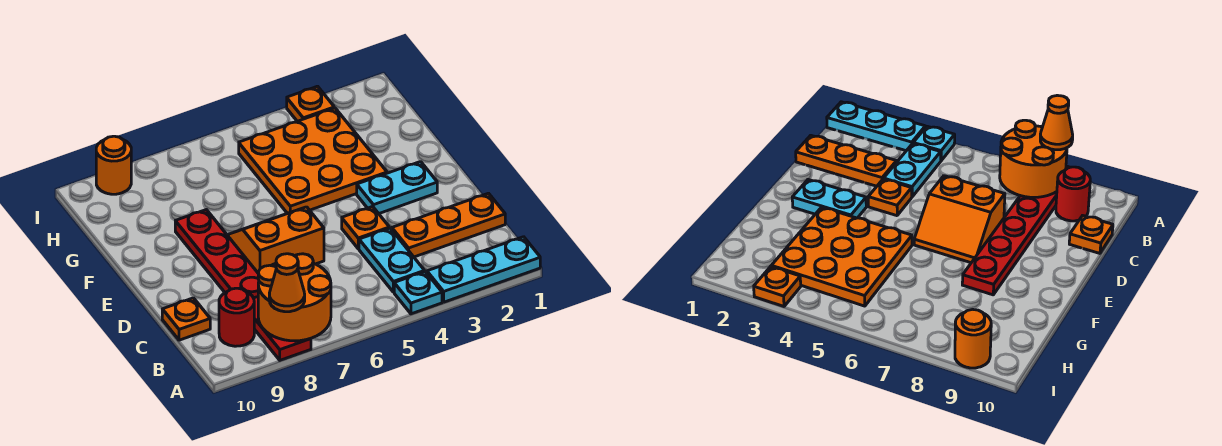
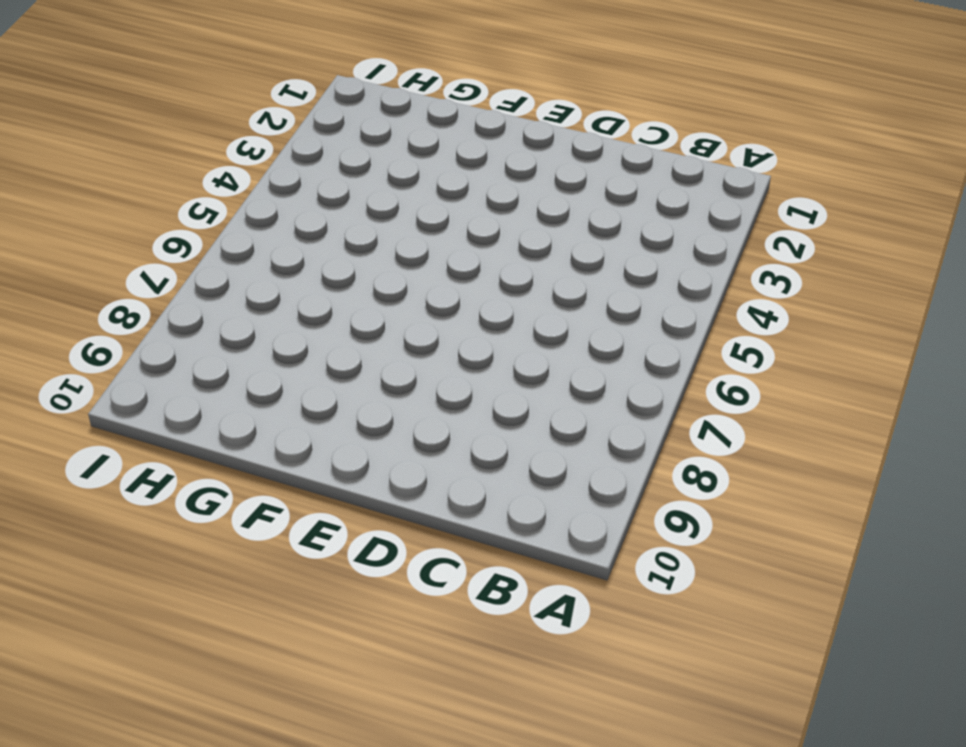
none -> cyan plate A1:A3 level 1
none -> cyan plate A4 level 1
none -> red plate A8:F8 level 1

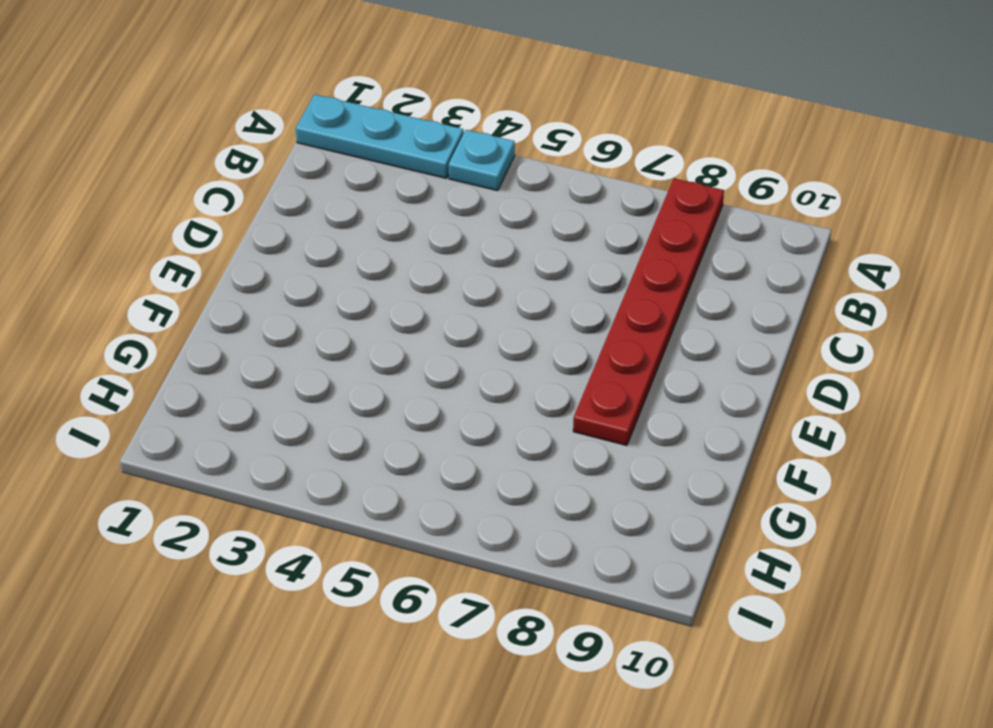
none -> cyan plate B4:C4 level 1
none -> red round brick B9 level 1
none -> orange plate C1:C3 level 1

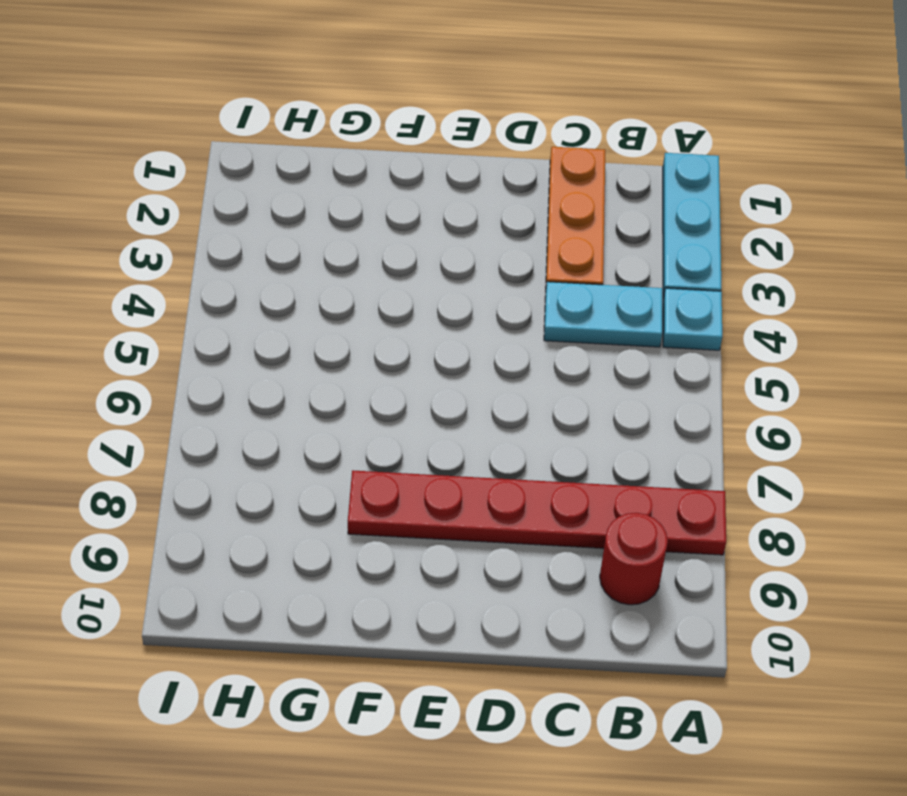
none -> orange plate C10 level 1
none -> orange plate D4 level 1
none -> orange slope D6:E7 level 1 top D

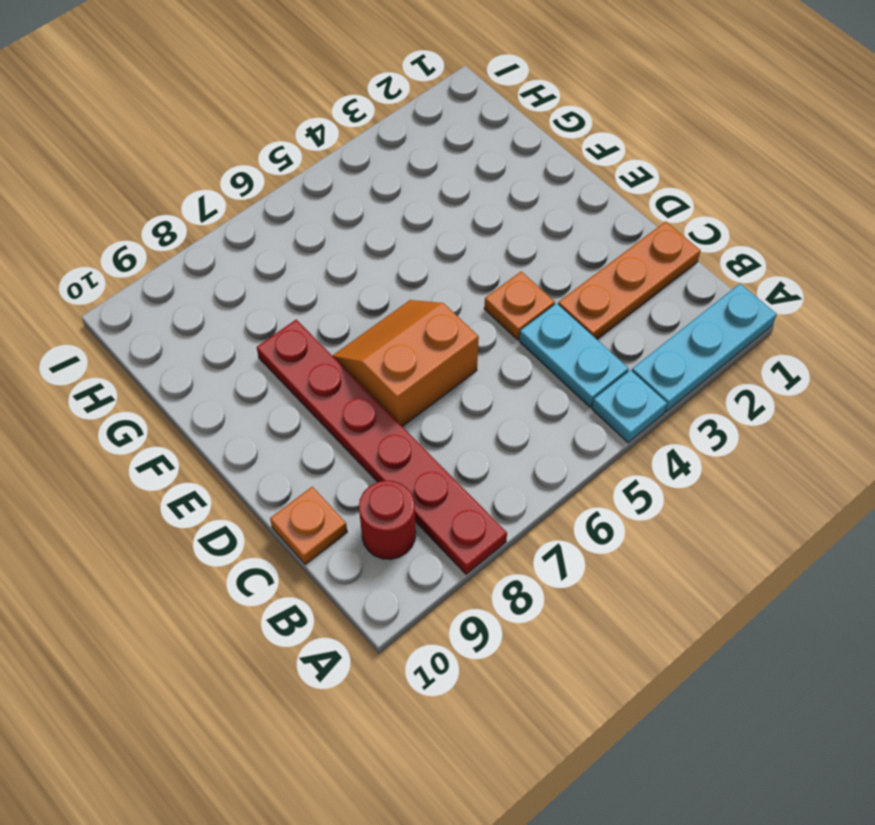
none -> cyan plate E2:E3 level 1
none -> orange plate F3:H5 level 1
none -> orange plate I3 level 1

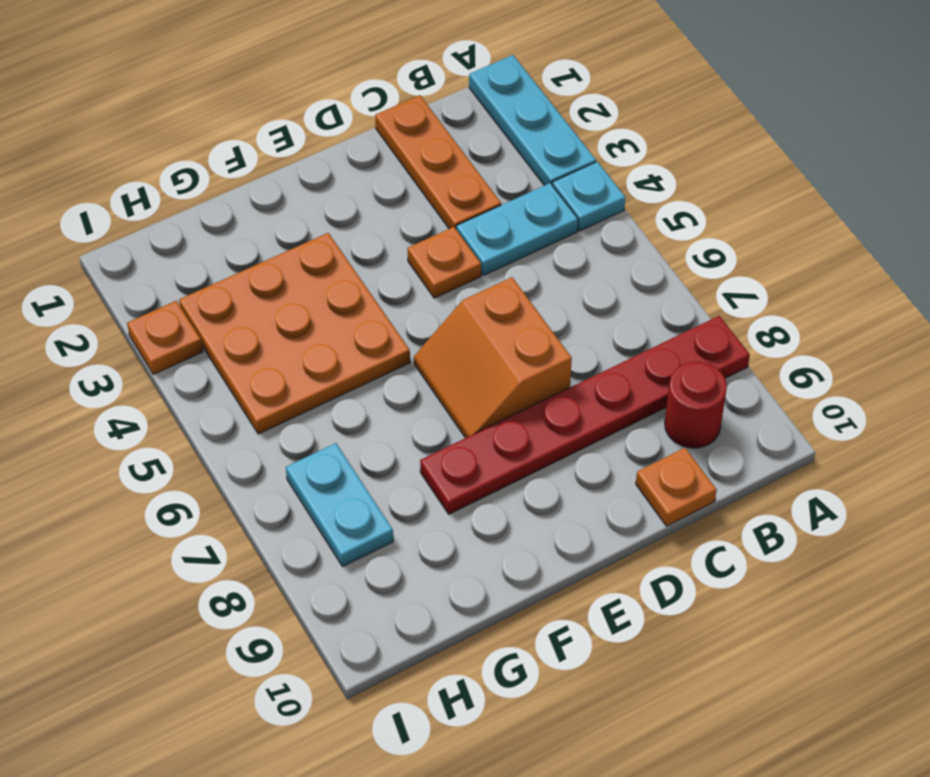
cyan plate H7:H8 level 1 -> cyan plate E2:E3 level 1
none -> orange round brick I9 level 1
none -> orange round brick A7:B8 level 2
none -> orange cone A8 level 3

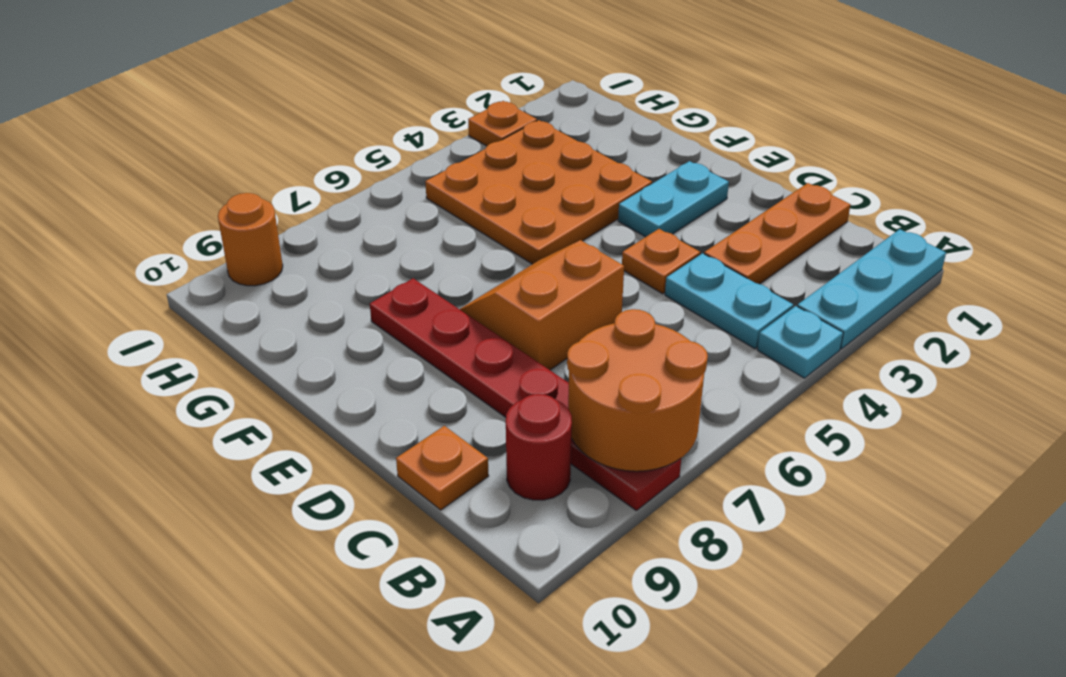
none -> orange cone A8 level 3

